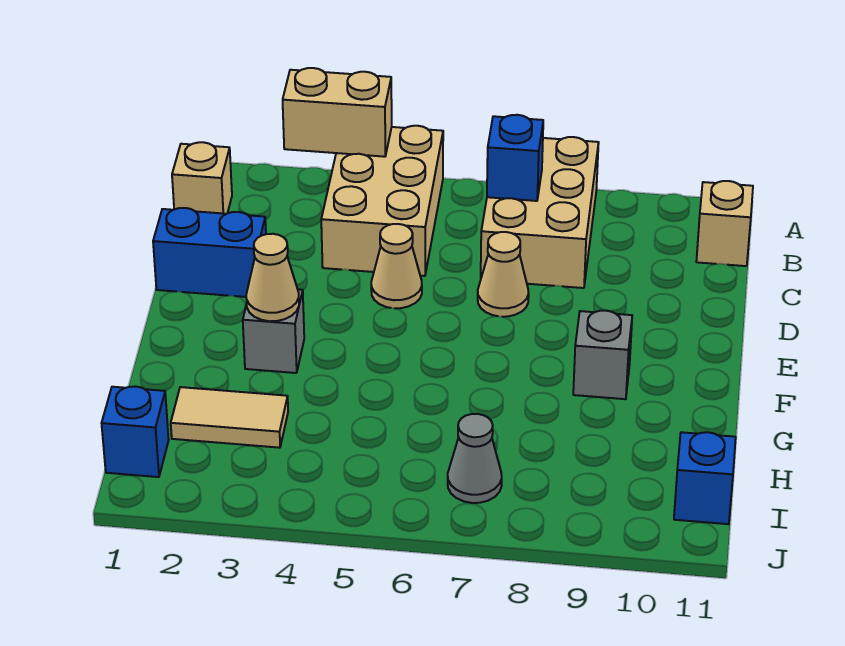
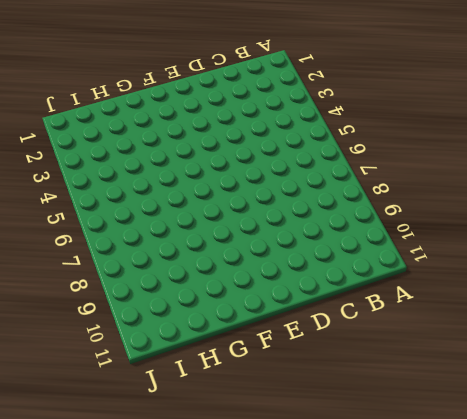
none -> tan brick A4:C5 level 1
none -> tan brick A7:C8 level 1
none -> tan brick B1 level 1

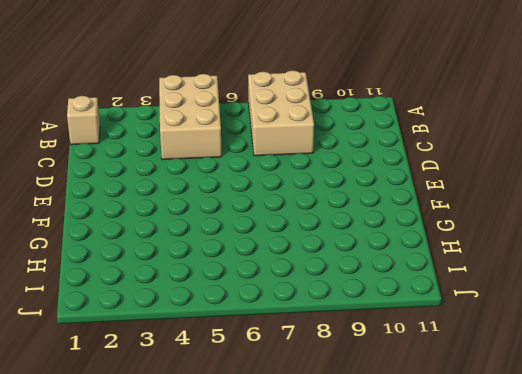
none -> tan brick B11 level 1
none -> blue brick D1:D2 level 1
none -> tan cone D5 level 1

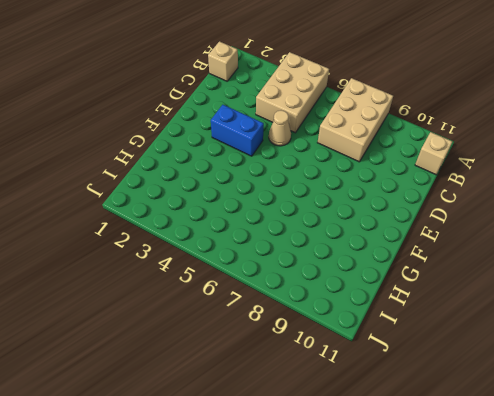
blue brick E3:E4 level 1 -> blue brick D1:D2 level 1
none -> tan cone D7 level 1
none -> grey brick F3 level 1
none -> grey brick F9 level 1

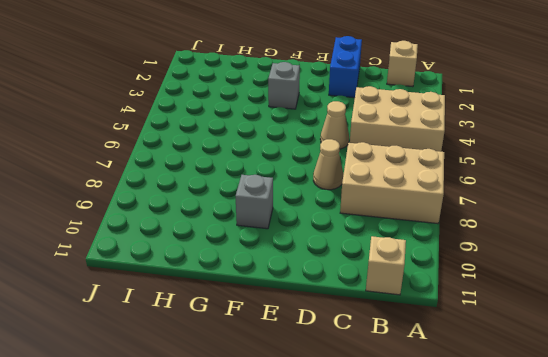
none -> tan tile H2:H3 level 1
none -> blue brick I1 level 1
none -> grey cone I7 level 1

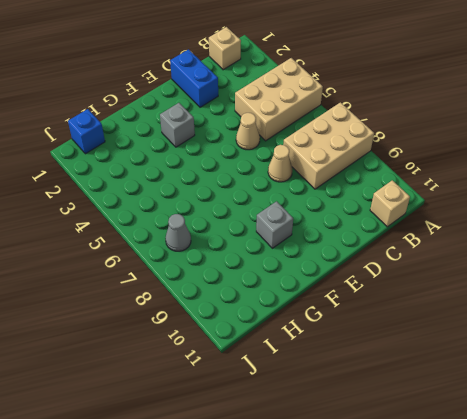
none -> tan tile H2:H3 level 1
none -> blue brick I11 level 1
none -> tan brick A3:A4 level 2

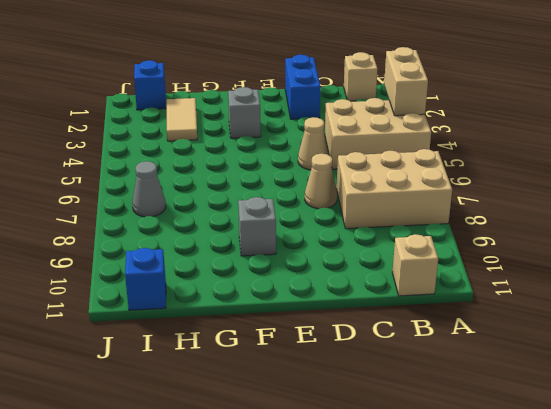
none -> blue brick B7 level 2
none -> tan cone F3 level 2

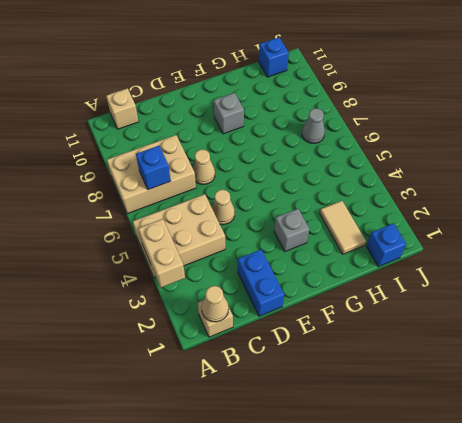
tan cone B1 level 2 -> tan cone F3 level 2

